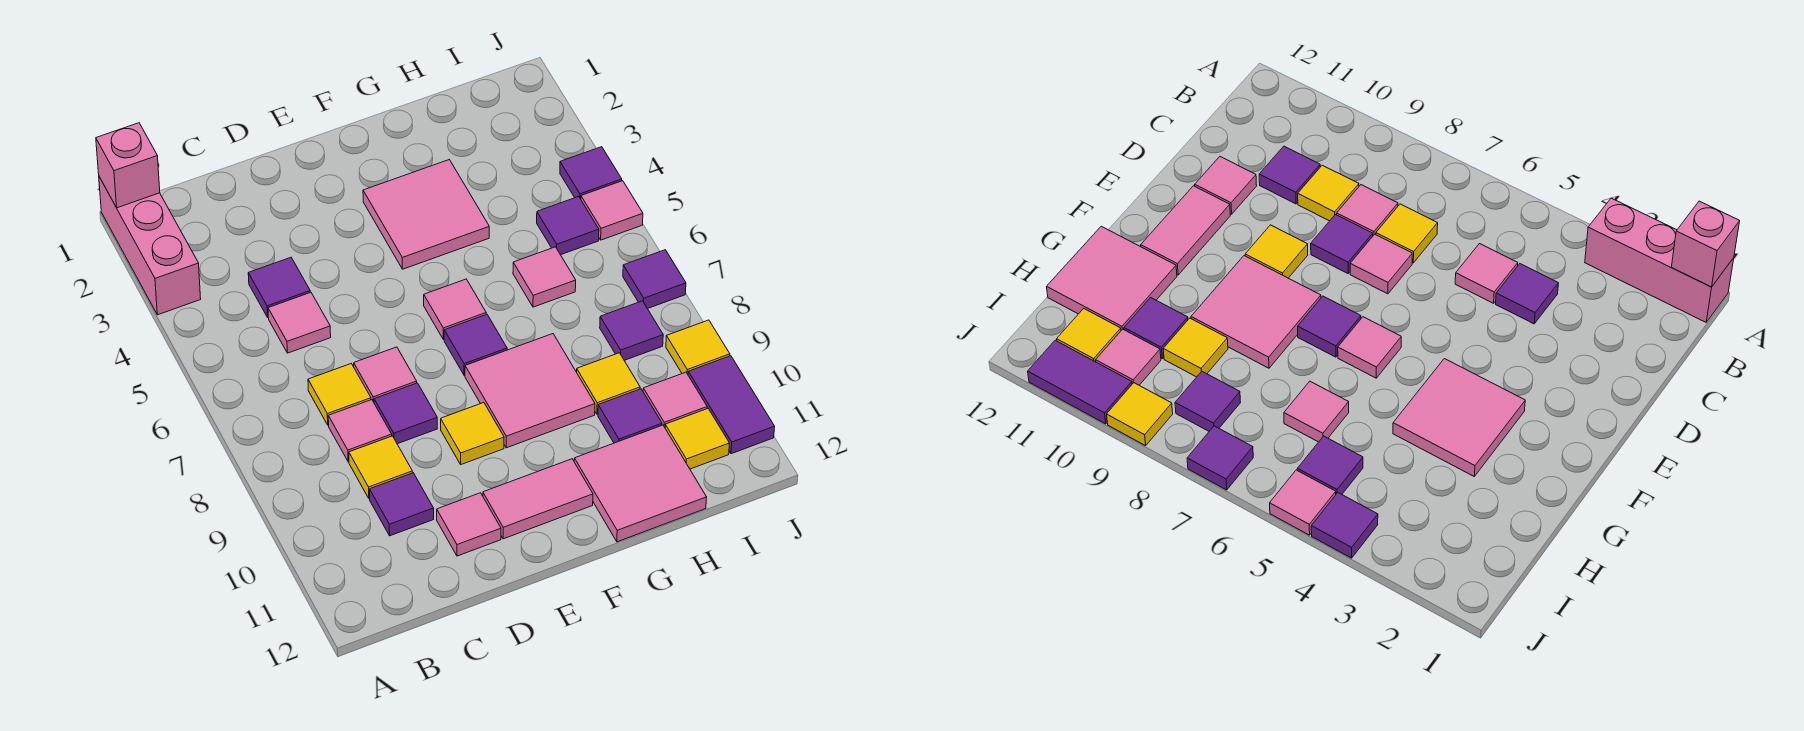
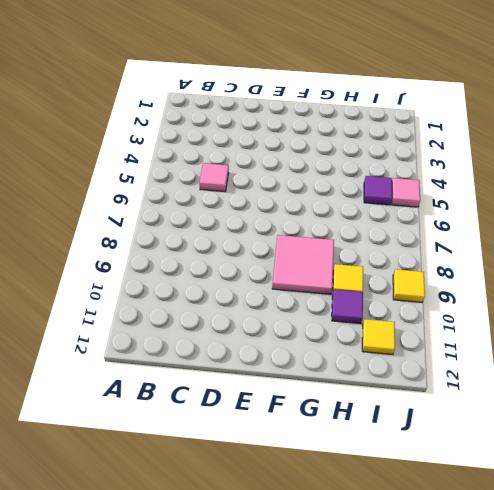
none -> pink brick A1:A3 level 1
none -> purple tile C4 level 1
none -> yellow tile C7 level 1
none -> pink tile C8 level 1

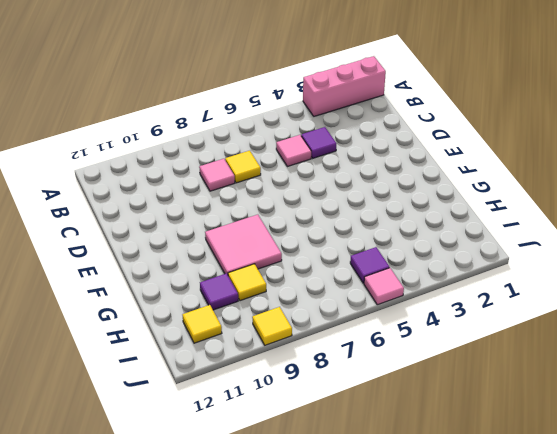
none -> yellow tile C9 level 1
none -> purple tile C10 level 1
none -> pink tile D7 level 1
none -> purple tile D8 level 1

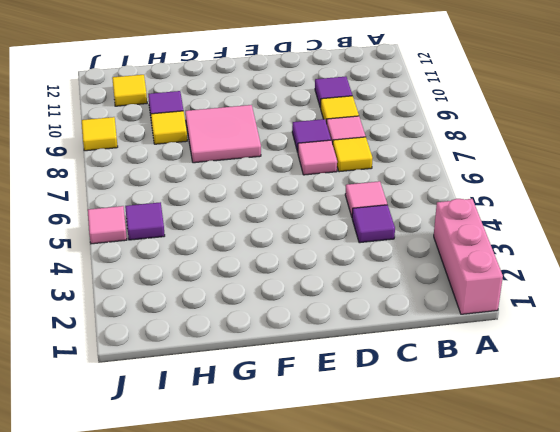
none -> pink tile D11 level 1
none -> yellow tile E9 level 1
none -> pink tile E11:F11 level 1
none -> pink tile F3:G4 level 1

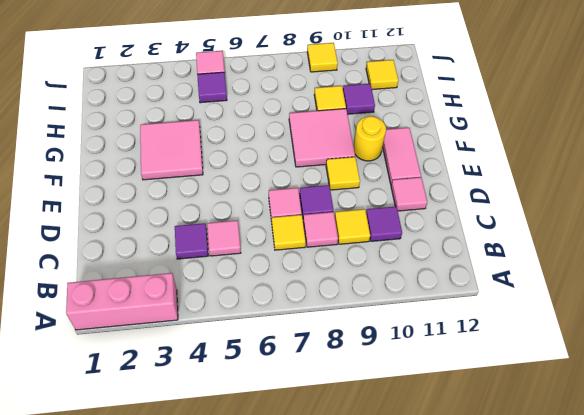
yellow round brick F10 level 1 -> none
none -> pink tile F6 level 1
none -> purple tile F7 level 1
none -> pink tile G11:H12 level 1
none -> pink tile H6 level 1

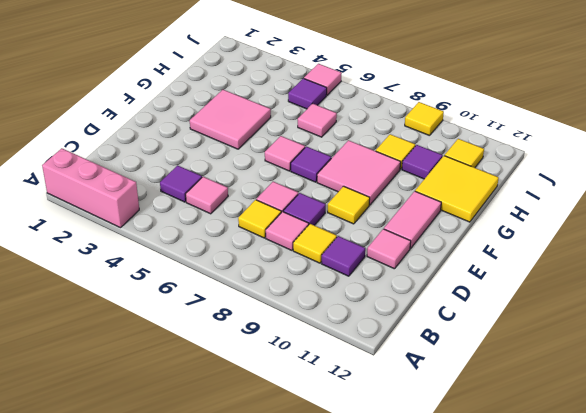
yellow tile G11:H12 level 1 -> pink tile G11:H12 level 1
none -> purple tile I8 level 1
none -> pink tile I10 level 1
none -> purple tile J4 level 1
none -> purple tile J7 level 1

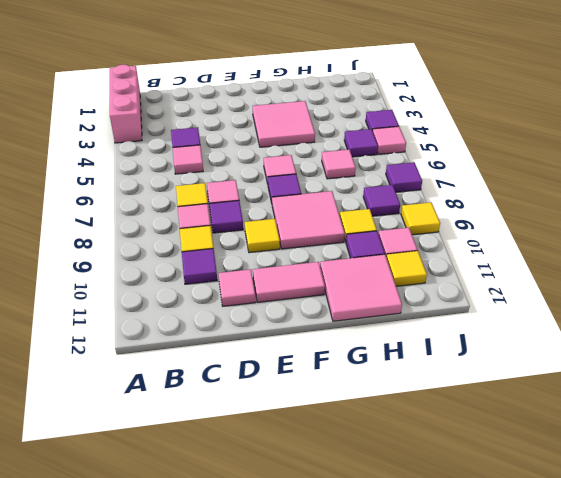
none -> purple tile J10:J11 level 1
none -> pink brick A1 level 2

